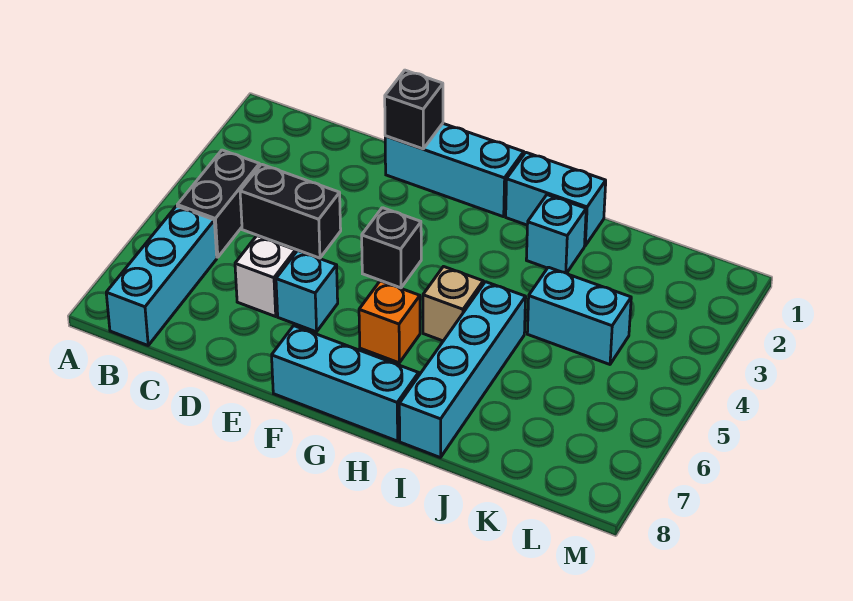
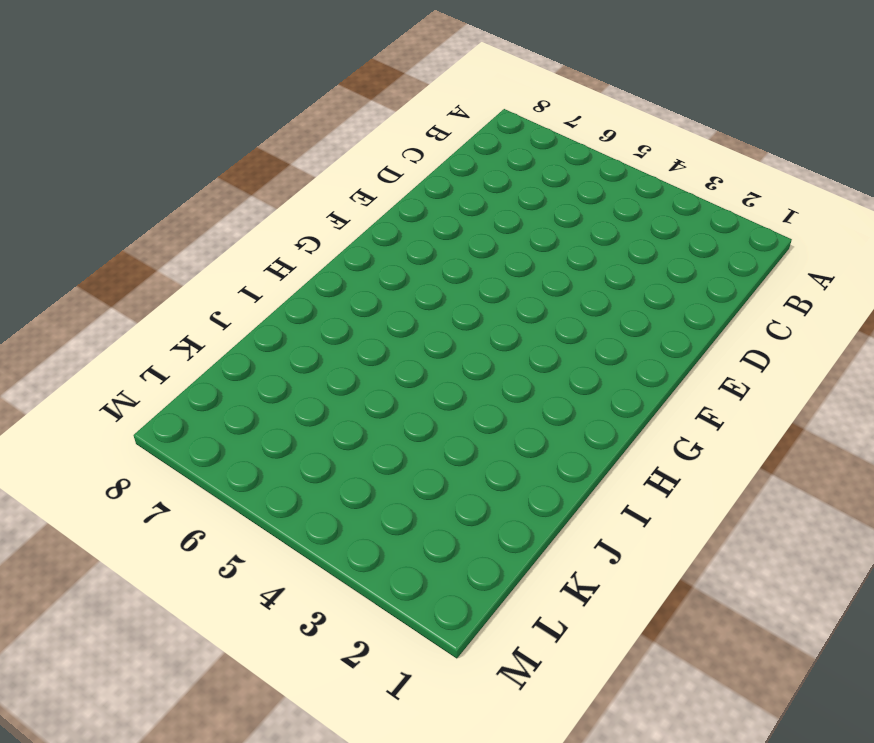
none -> black brick B4:B5 level 1
none -> cyan brick B6:B8 level 1
none -> black brick C4:D4 level 1

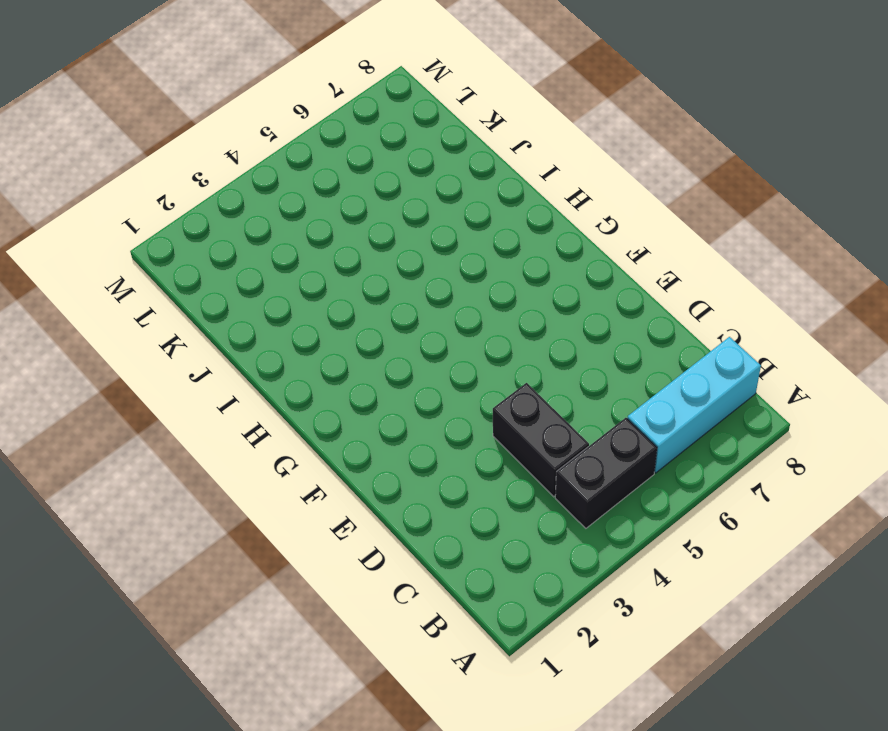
none -> white brick D6 level 1
none -> cyan brick E1:G1 level 1
none -> cyan brick E6 level 1

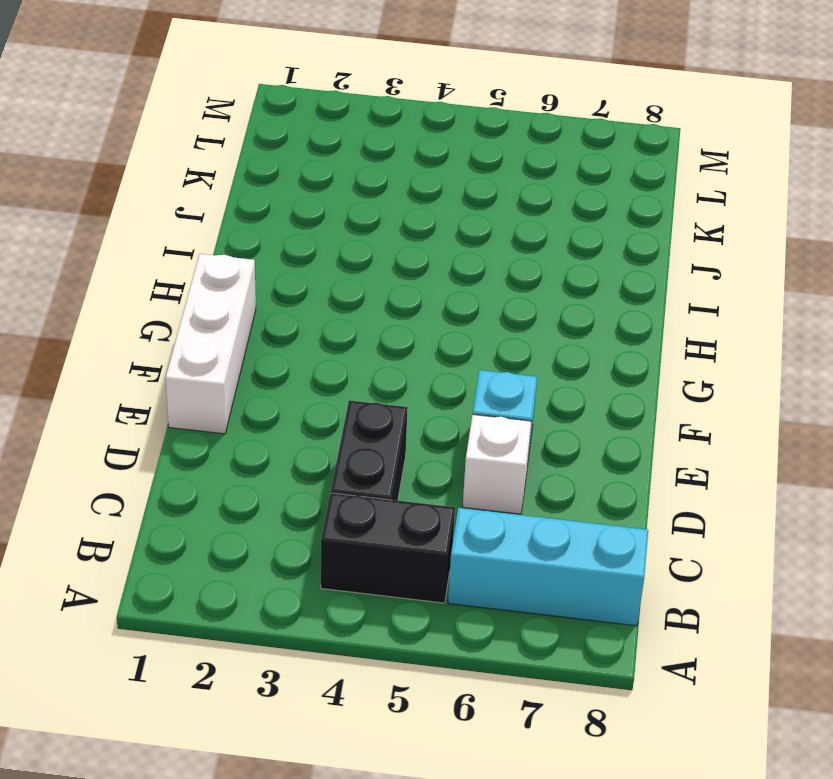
white brick E1:G1 level 1 -> cyan brick E1:G1 level 1
none -> black brick F4 level 1
none -> cyan brick F8:H8 level 1
none -> orange brick G6 level 1

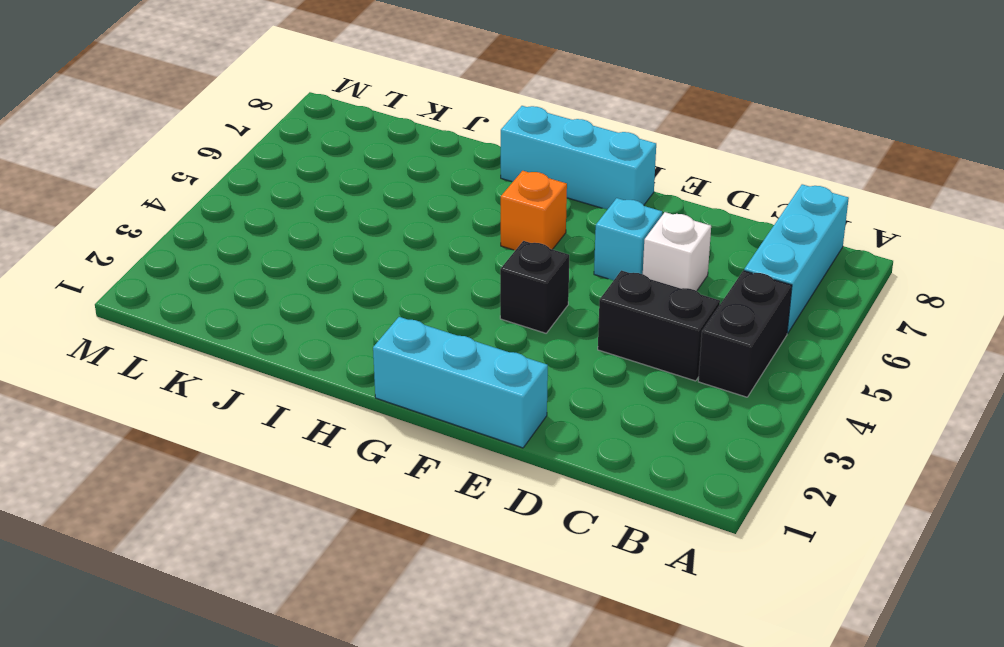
none -> cyan brick H1:I1 level 1
none -> tan brick H5 level 1
none -> cyan brick I2 level 1

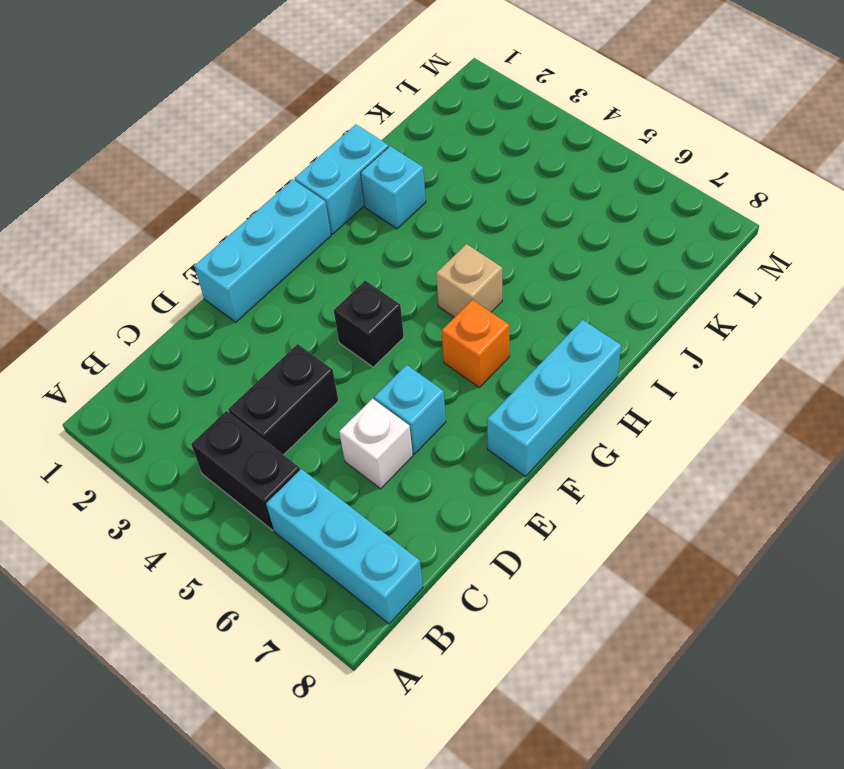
none -> cyan brick I5:I8 level 1
none -> cyan brick J4:K4 level 1
none -> black brick E1 level 2

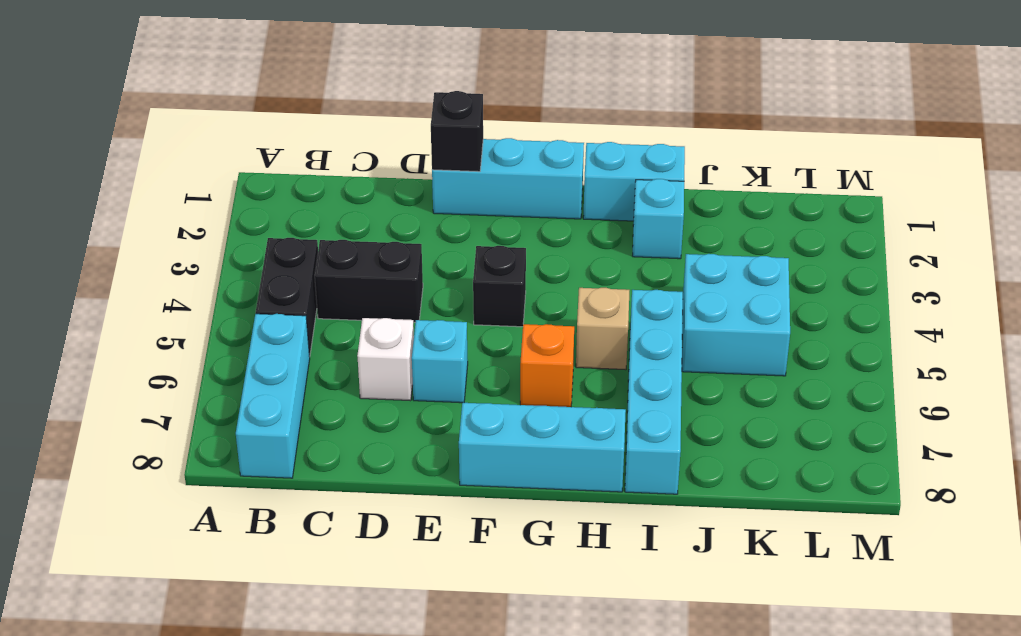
cyan brick J4:K5 level 1 -> cyan brick J4:K4 level 1

